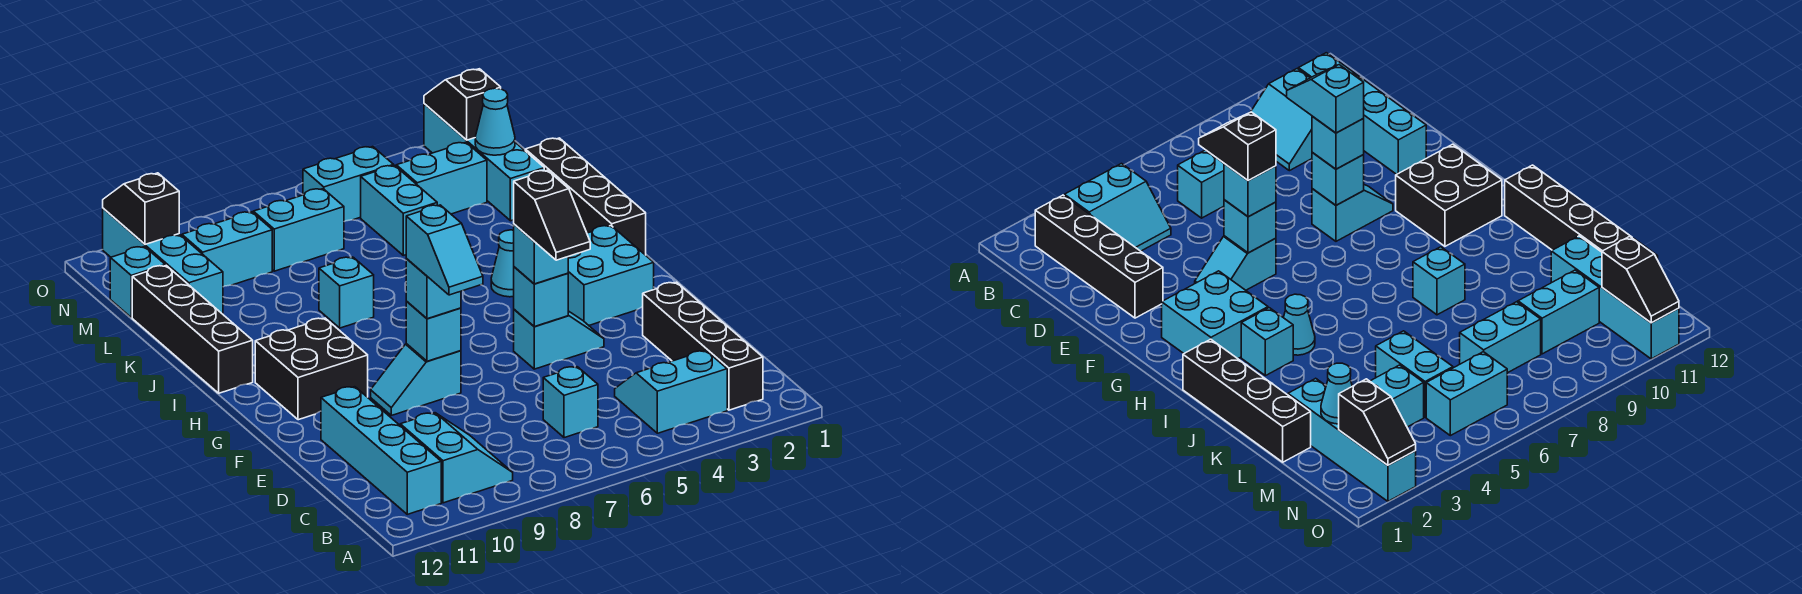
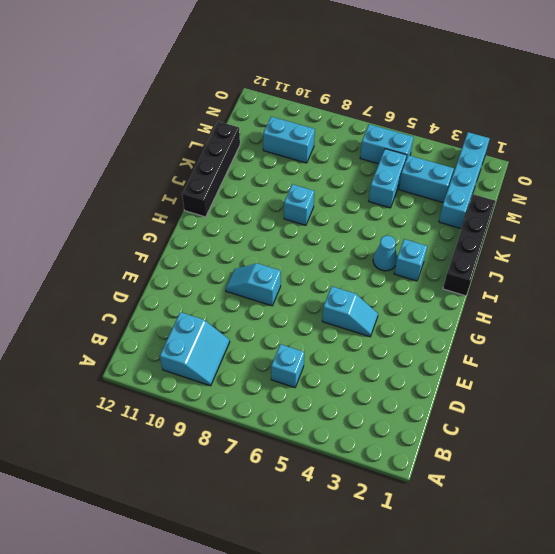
none -> black brick B2:E2 level 1
none -> cyan slope B3:C4 level 1 top B
none -> cyan brick B11:E11 level 1
none -> cyan brick G2:H3 level 1

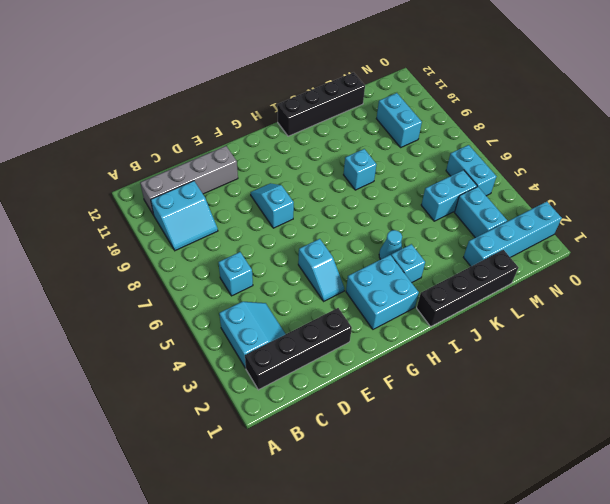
grey brick B11:E11 level 1 -> cyan brick B11:E11 level 1
none -> black brick G10:H11 level 1
none -> cyan brick L11:O11 level 1
none -> cyan brick M7:M8 level 1
none -> cyan brick M12 level 1

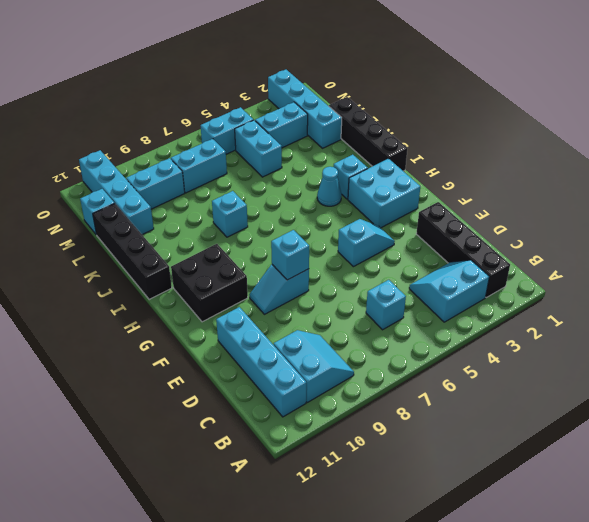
none -> cyan brick F5 level 2
none -> cyan cone M2 level 2
none -> black slope N2:O2 level 2 top N
none -> black slope N11:O11 level 2 top N

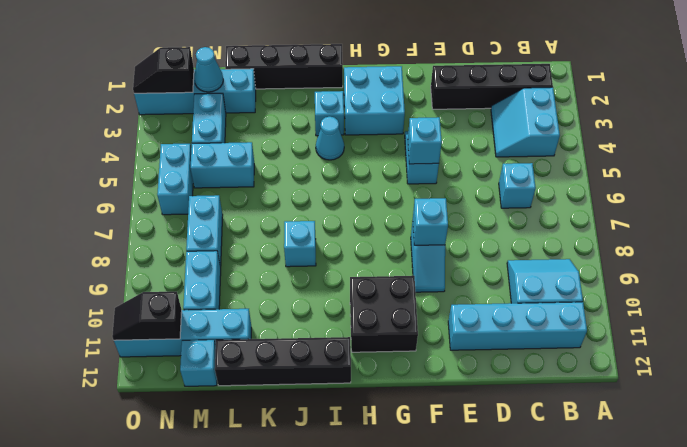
none -> cyan brick F5 level 3
none -> cyan brick F8 level 3
none -> black slope E5:F5 level 4 top F
none -> cyan slope E8:F8 level 4 top F

